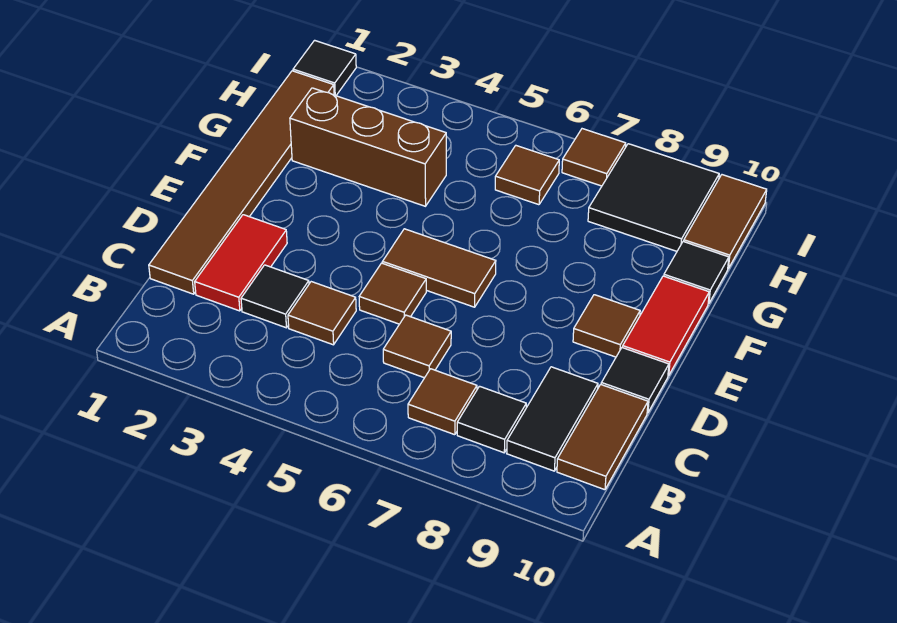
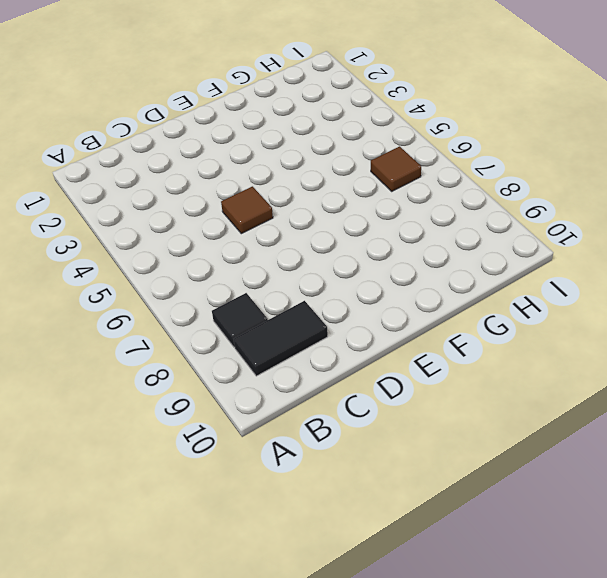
none -> brown tile B7 level 1
none -> brown tile B10:C10 level 1
none -> brown tile C1:H1 level 1

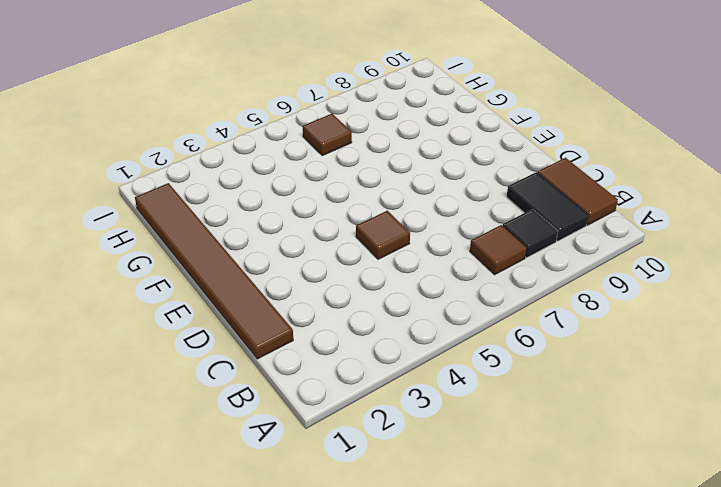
none -> red tile C2:D2 level 1
none -> black tile C3 level 1
none -> brown tile C4 level 1

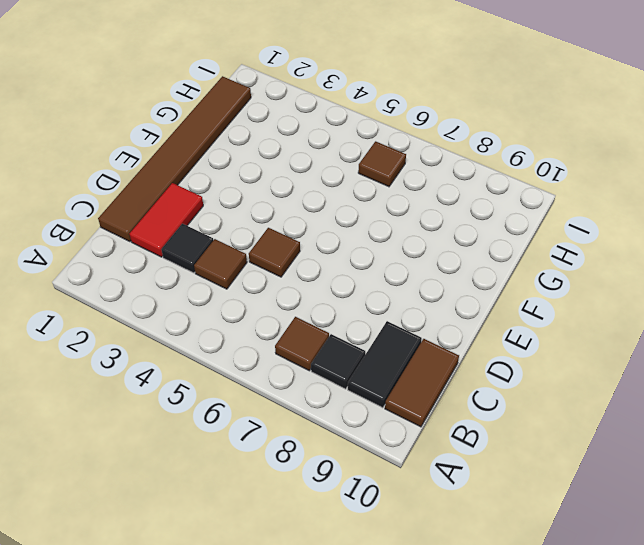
none -> brown tile C6 level 1
none -> black tile D10 level 1
none -> brown tile E5:E6 level 1

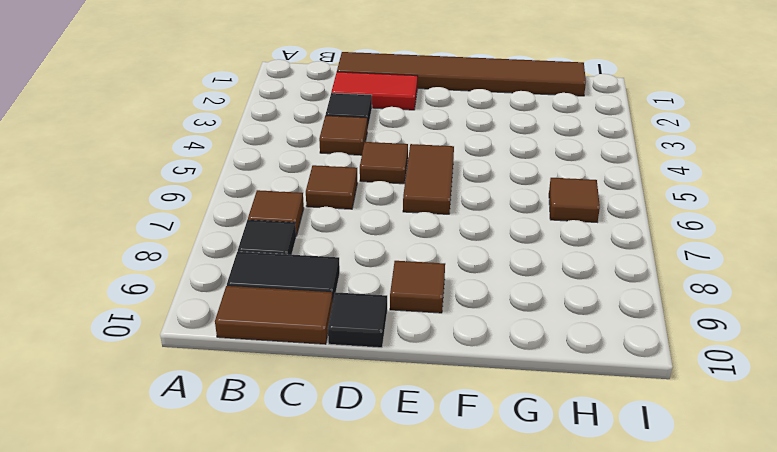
none -> red tile E10:F10 level 1
none -> brown brick G2:G4 level 1
none -> black tile G10 level 1

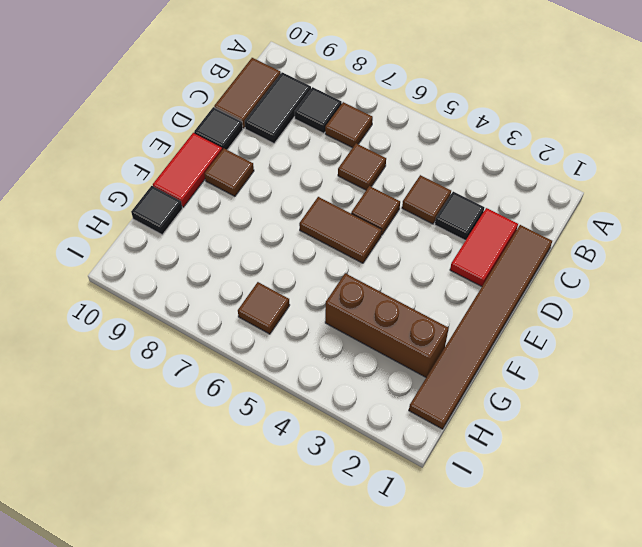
none -> black tile H8:I9 level 1
none -> brown tile H10:I10 level 1
none -> black tile I1 level 1

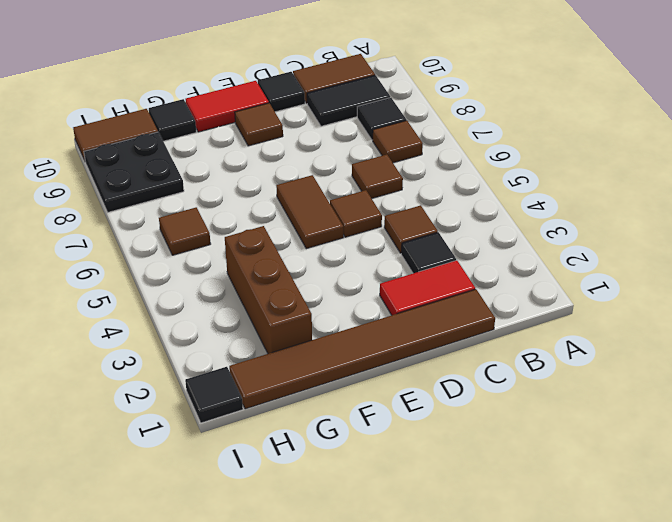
black plate H8:I9 level 1 -> black tile H8:I9 level 1
none -> brown tile I7 level 1

